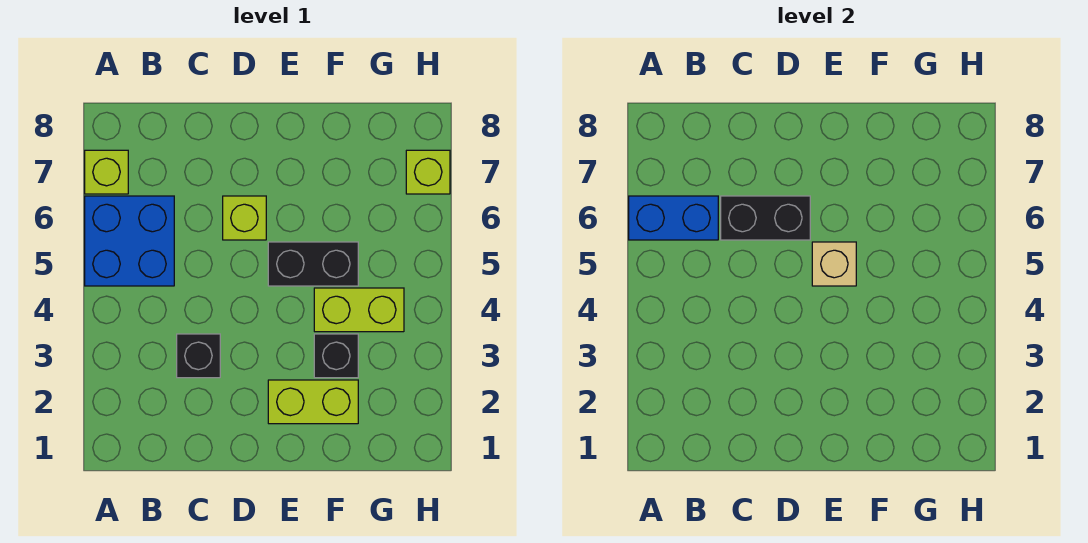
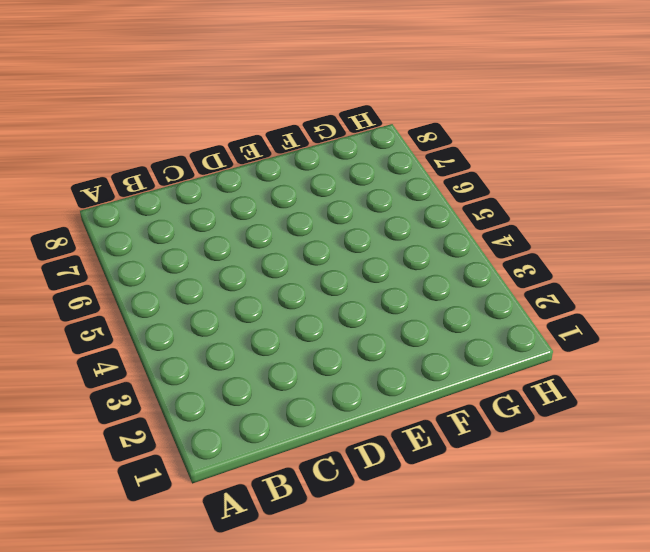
none -> blue brick A5:B6 level 1
none -> lime brick A7 level 1
none -> black brick C3 level 1

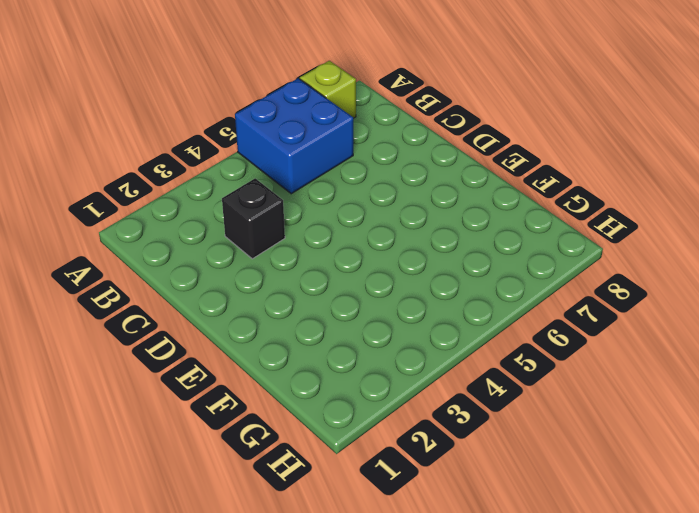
none -> lime brick D6 level 1
none -> lime brick E2:F2 level 1
none -> black brick E5:F5 level 1

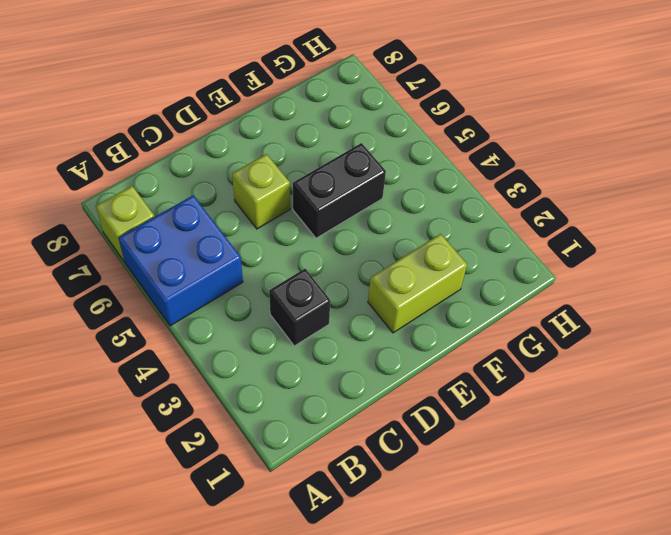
none -> black brick F3 level 1
none -> lime brick F4:G4 level 1
none -> lime brick H7 level 1

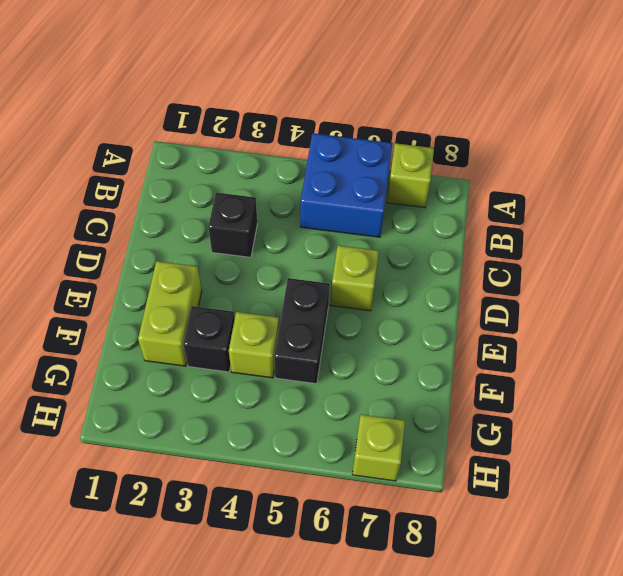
lime brick F4 level 1 -> lime brick F4:G4 level 1
none -> blue brick A6:B6 level 2
none -> black brick C6:D6 level 2
none -> tan brick E5 level 2

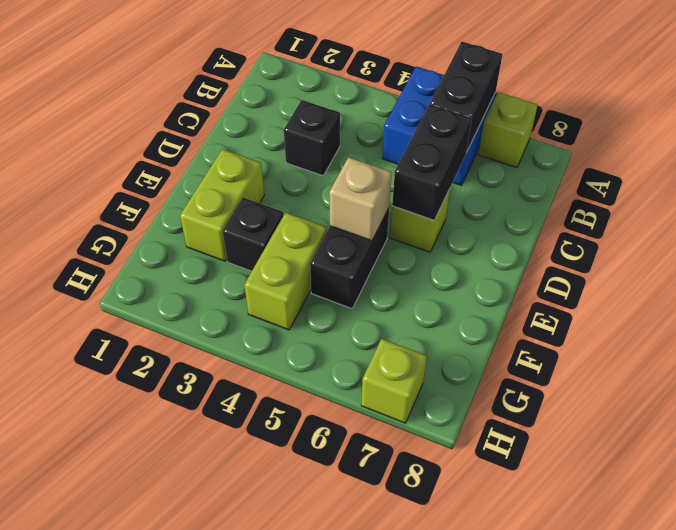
black brick A6:B6 level 2 -> blue brick A6:B6 level 2

